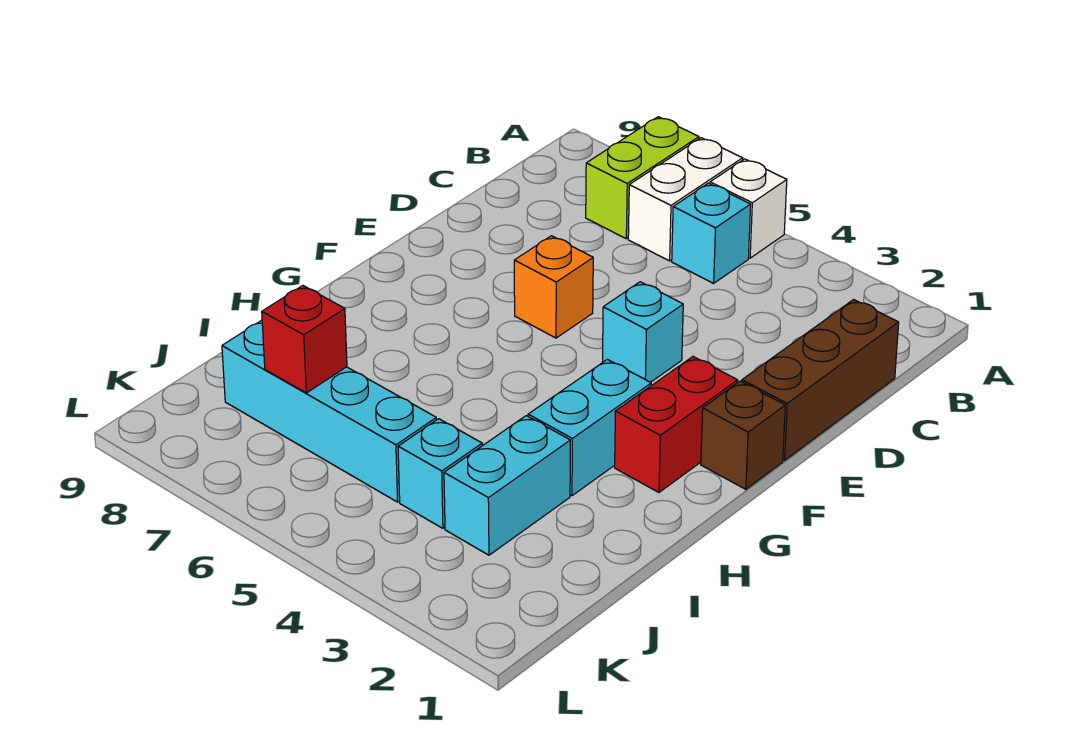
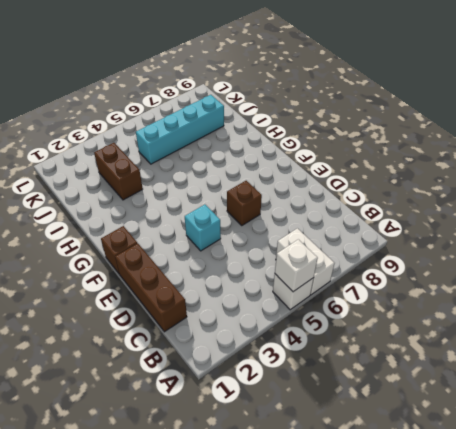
white brick A5 level 2 -> none
brown brick E6 level 1 -> orange brick E6 level 1
brown brick I3:J3 level 1 -> cyan brick I3:J3 level 1
none -> lime brick A7:B7 level 1
none -> cyan brick B5 level 1
none -> red brick F2:G2 level 1

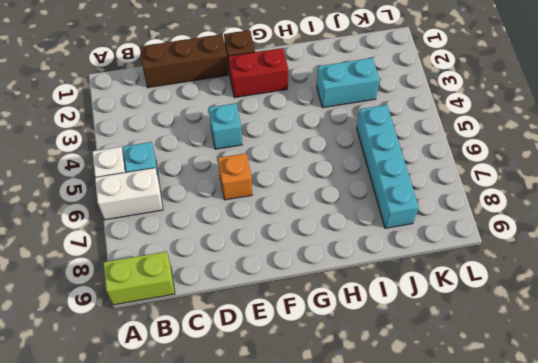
lime brick A9:B9 level 1 -> lime brick A7:B7 level 1
none -> cyan brick G3:H3 level 1
none -> cyan brick J4 level 1
none -> red brick J7 level 2

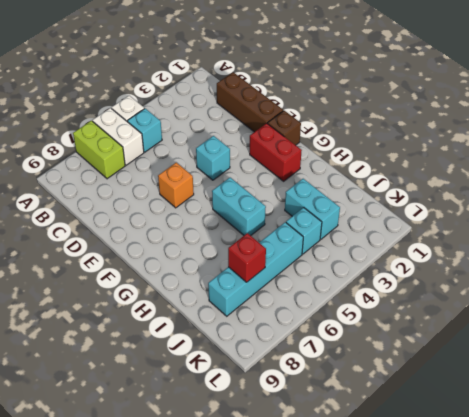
cyan brick G5:H5 level 1 -> cyan brick G3:H3 level 1

